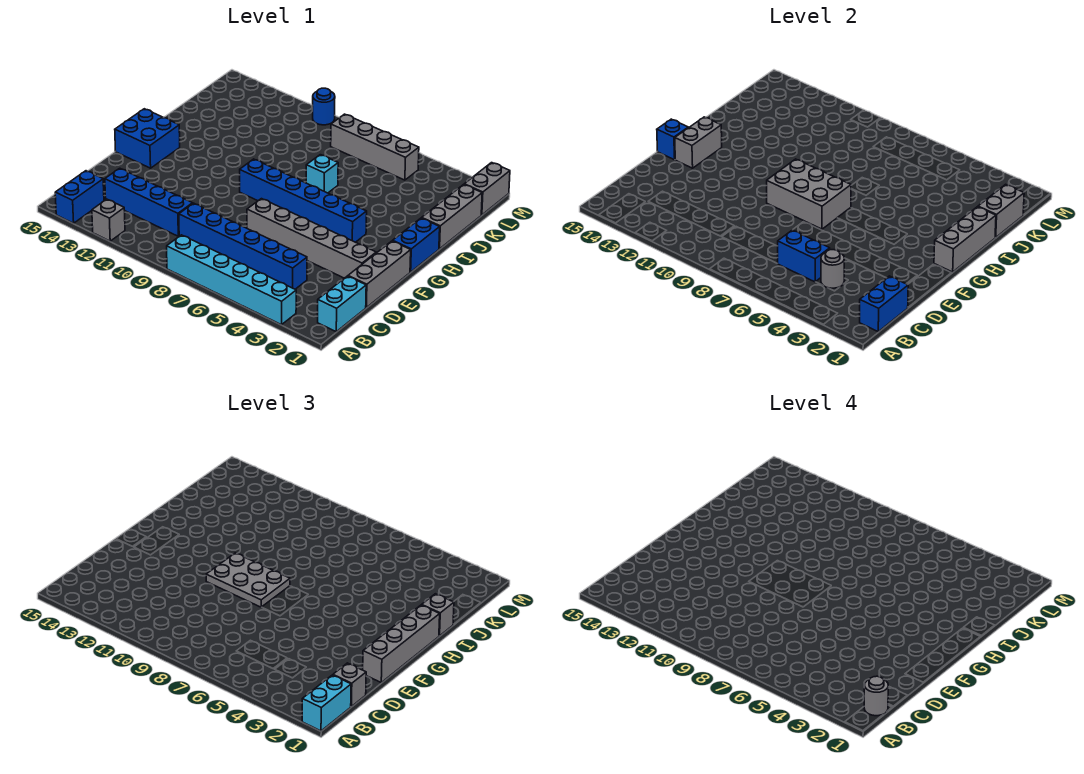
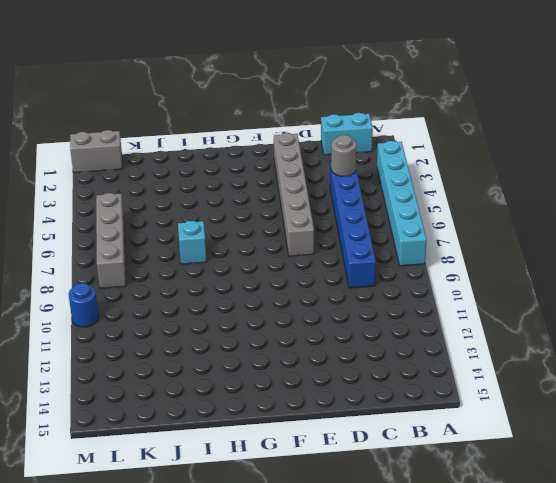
none -> grey brick A12 level 1
none -> blue brick A14:B14 level 1
none -> blue brick C10:C13 level 1
none -> grey brick D1:F1 level 1

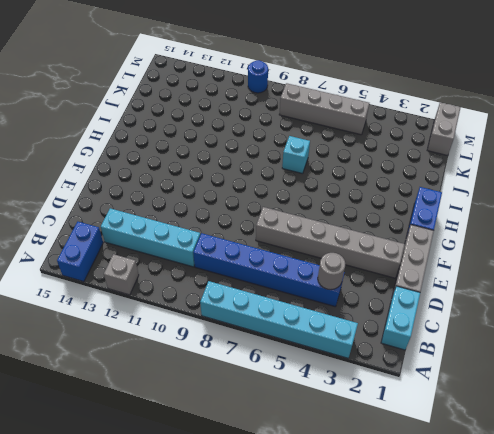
cyan brick C10:C13 level 1 -> blue brick C10:C13 level 1
none -> blue brick F14:G15 level 1
none -> blue brick G4:G9 level 1
none -> grey brick I1:K1 level 1
none -> blue brick B1:C1 level 2

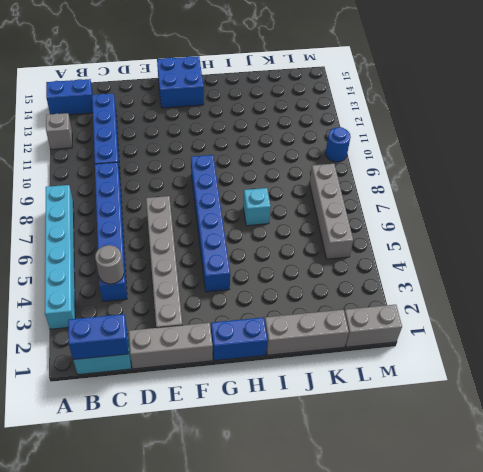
none -> blue brick C5:C6 level 2
none -> grey brick F7:G9 level 2
none -> grey brick F14:G14 level 2
none -> blue brick F15 level 2

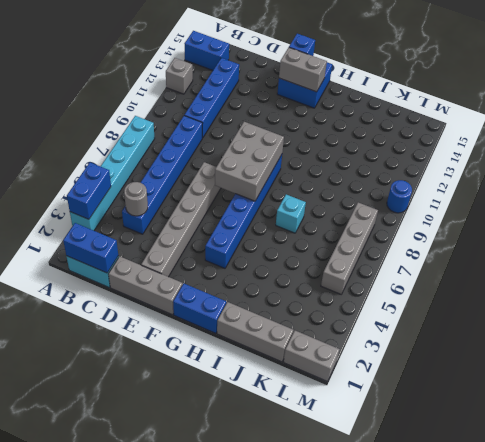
blue brick A3:A4 level 2 -> blue brick C5:C6 level 2
none -> grey brick G1:I1 level 2
none -> grey brick J1:K1 level 2
none -> cyan brick A1:B1 level 3
none -> grey brick C1 level 3

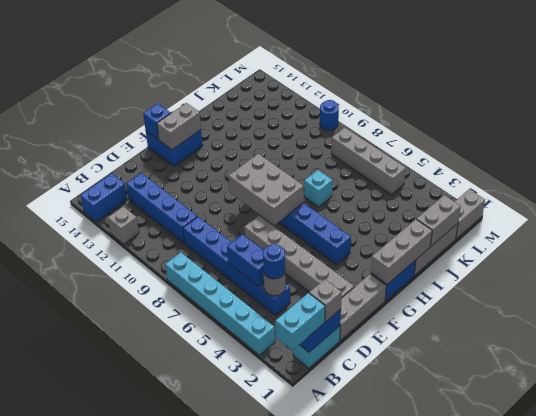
blue round brick C4 level 3 -> none
none -> grey brick E1:H1 level 3
none -> grey plate F8:G10 level 3
none -> grey brick I1 level 3
none -> grey round brick B1 level 4

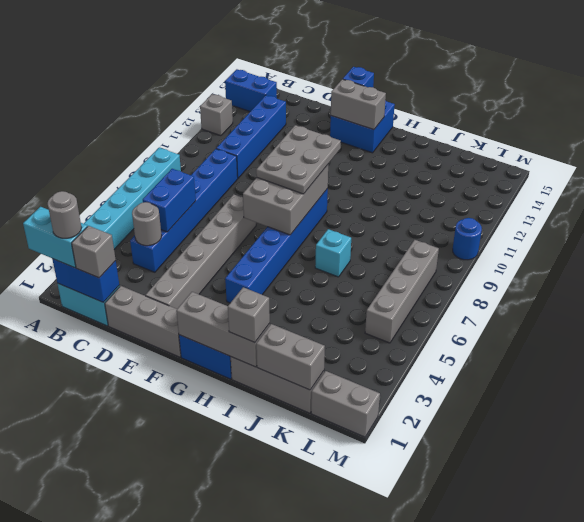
none -> grey brick E1:H1 level 3

